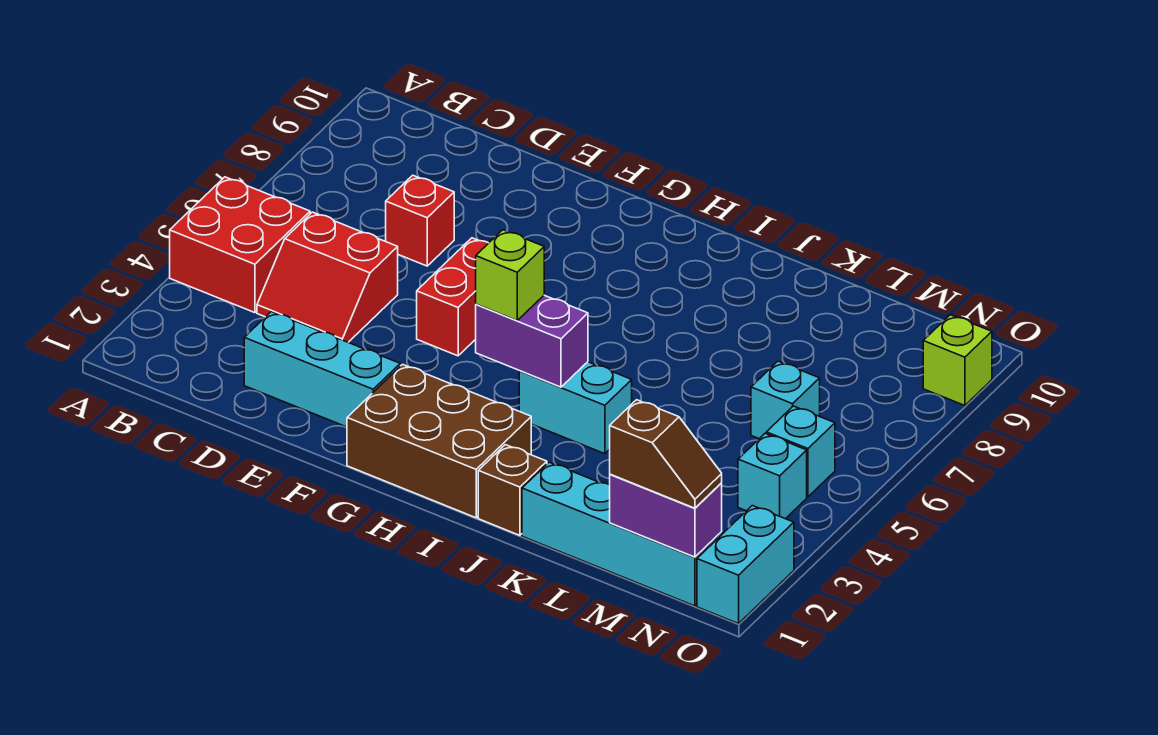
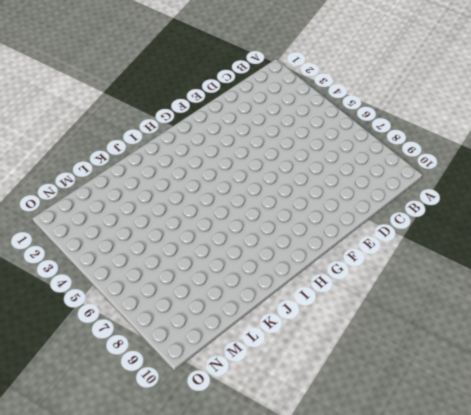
none -> red brick A4:B5 level 1
none -> red slope C4:D5 level 1 top 5
none -> cyan brick D2:F2 level 1

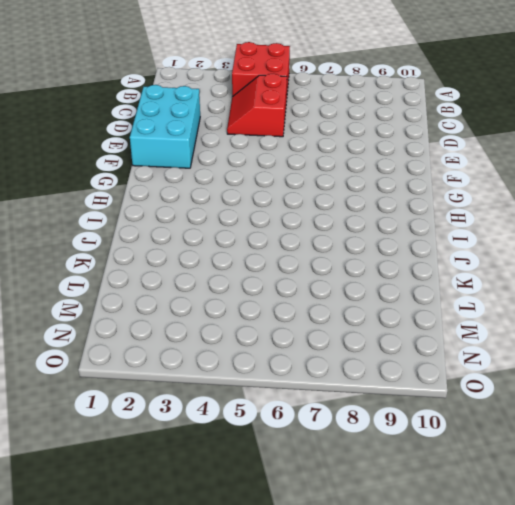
cyan brick D1:F2 level 1 -> cyan brick D2:F2 level 1
none -> red brick D7 level 1
none -> red brick F5:F6 level 1
none -> brown brick G1:I2 level 1

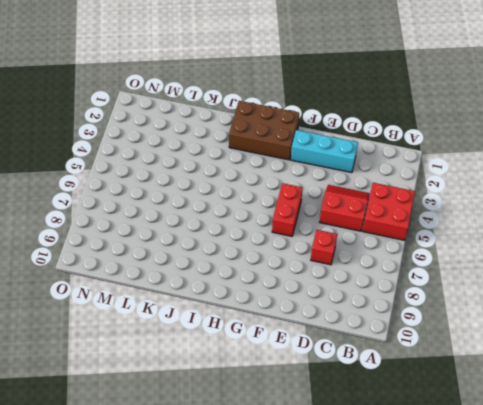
none -> cyan brick I4:J4 level 1
none -> brown brick J1 level 1
none -> cyan brick K1:N1 level 1

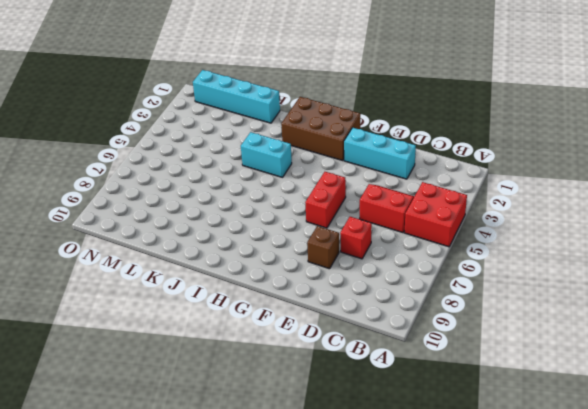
brown brick E8 level 1 -> brown brick J1 level 1
none -> cyan brick M6 level 1
none -> cyan brick N4 level 1
none -> cyan brick N5 level 1

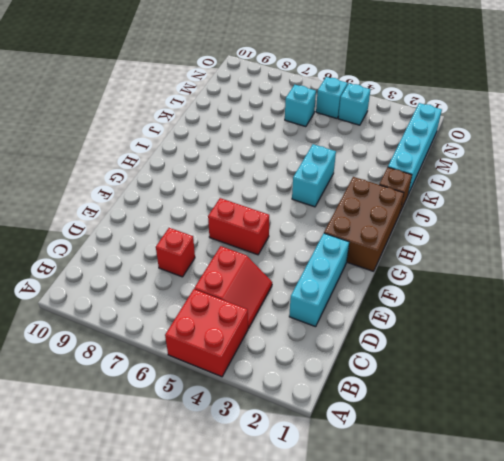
none -> cyan brick O1:O2 level 1
none -> lime brick O9 level 1
none -> purple brick H4:I4 level 2

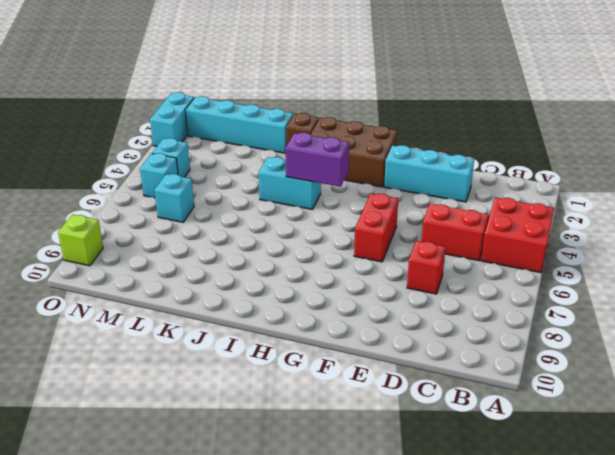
none -> purple brick M1:N1 level 2
none -> lime brick H4 level 3
none -> brown slope M1:N1 level 3 top M

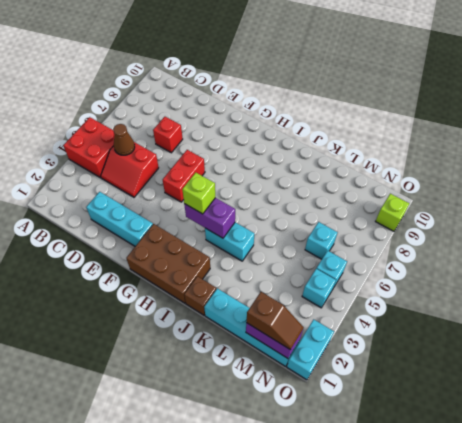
brown cone C5 level 2 -> none

